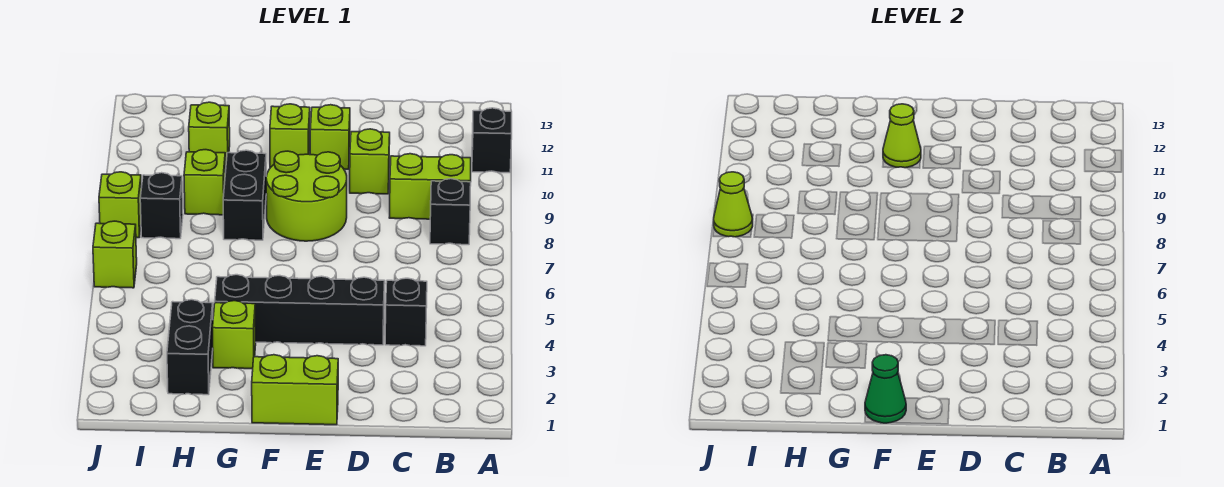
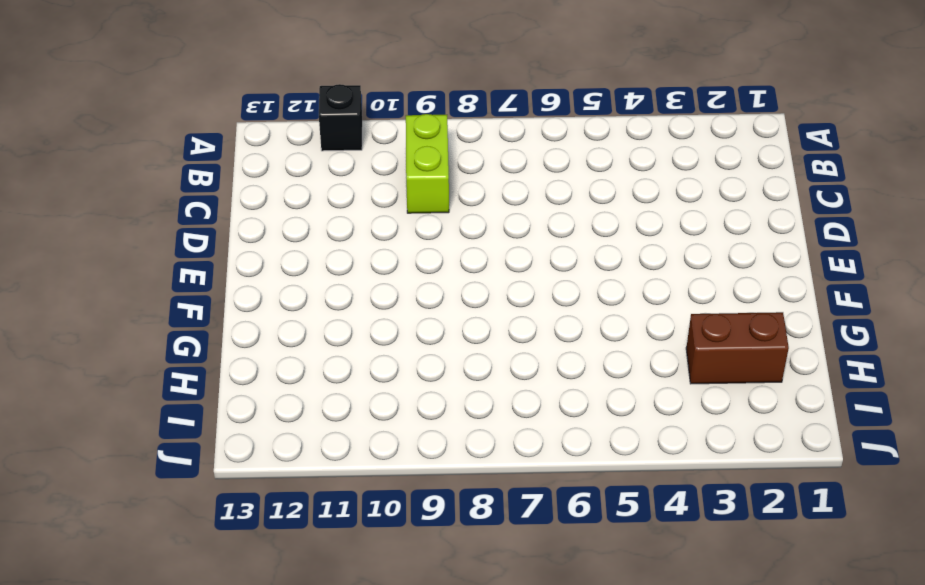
brown brick H2:H3 level 1 -> black brick H2:H3 level 1
none -> black brick B8 level 1
none -> black brick C4 level 1
none -> black brick D4:G4 level 1

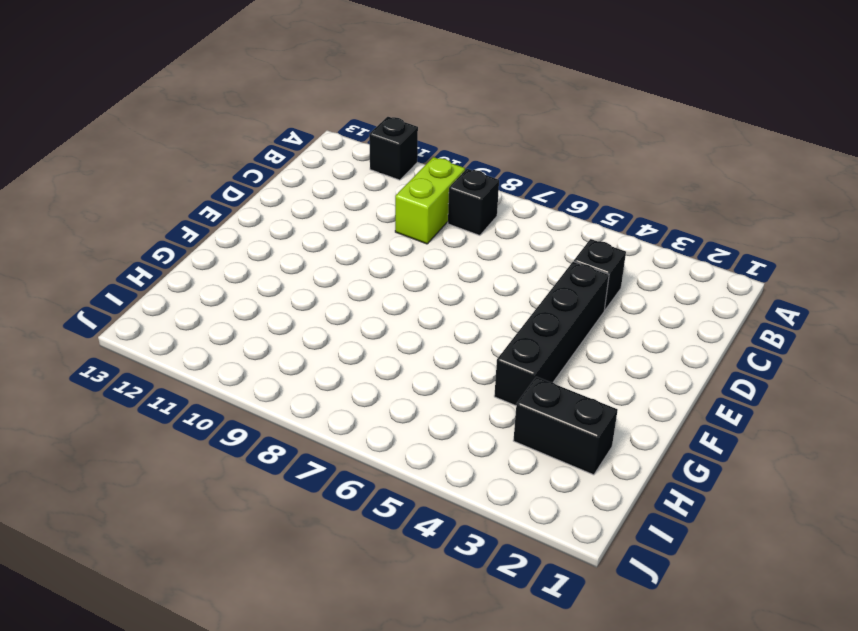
none -> lime brick D10 level 1
none -> lime brick E1:F1 level 1
none -> lime round brick E8:F9 level 1

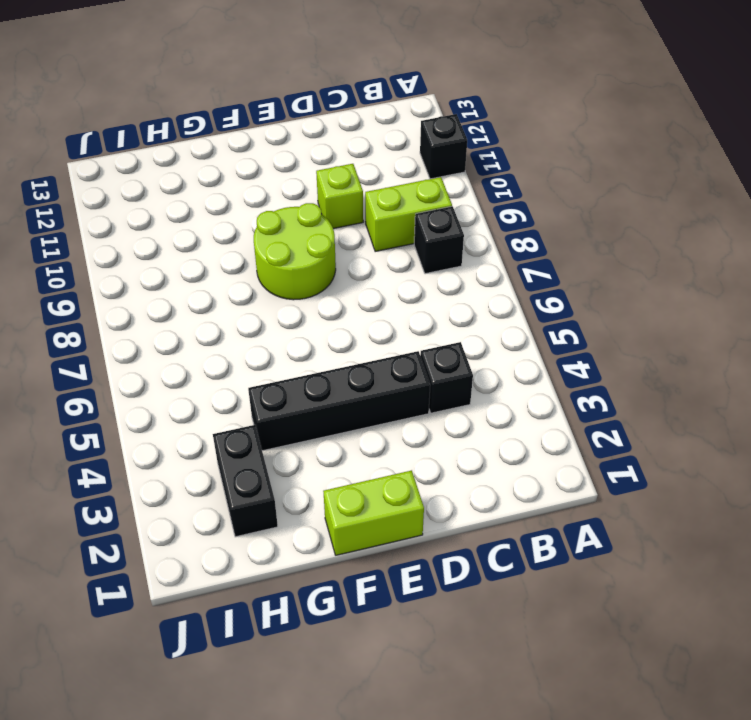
none -> lime brick E11 level 1
none -> lime brick F11 level 1
none -> lime brick G3 level 1

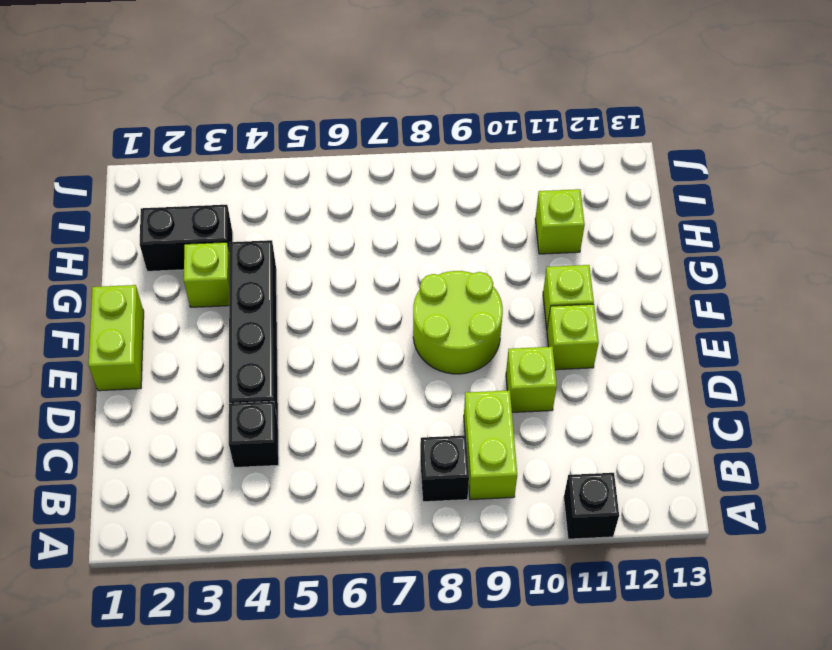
none -> black brick G8:G9 level 1
none -> lime brick H9 level 1
none -> black brick I8 level 1

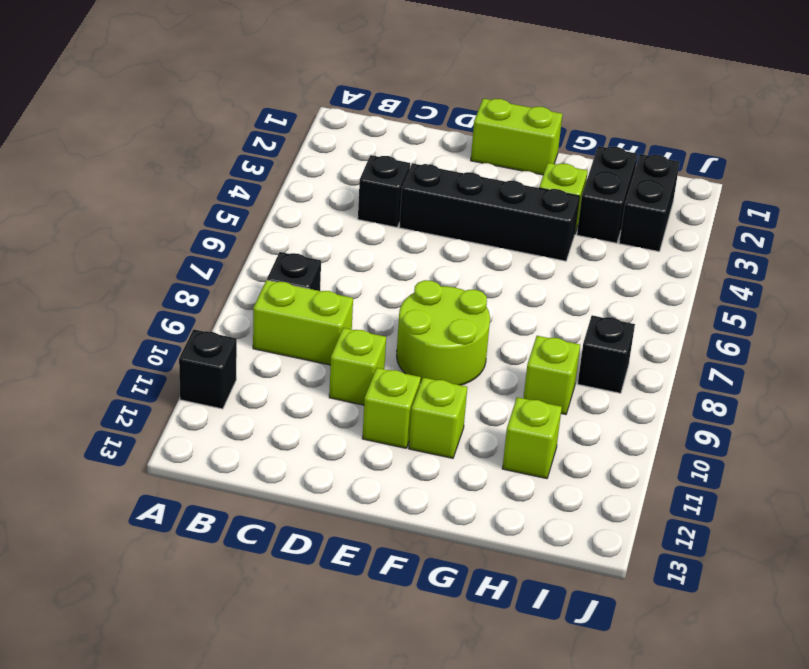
black brick I2:I3 level 1 -> black brick G8:G9 level 1
none -> lime brick J6 level 1
none -> lime brick J8 level 1
none -> green cone F1 level 2

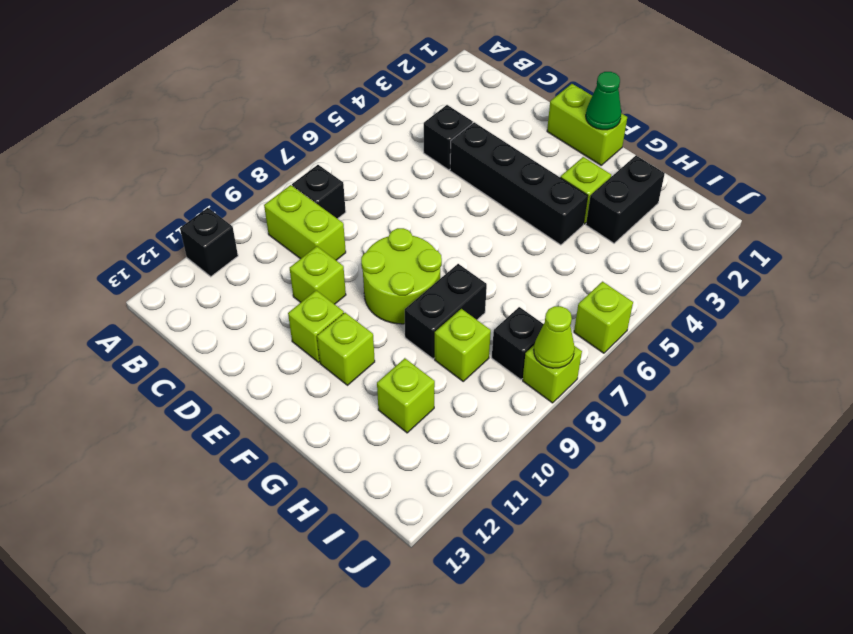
none -> lime cone F11 level 2

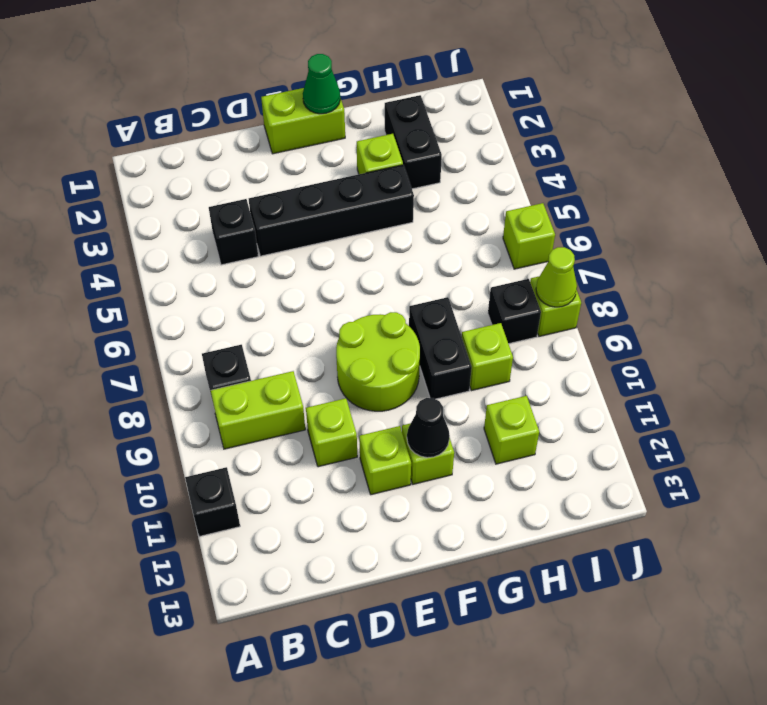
black cone F11 level 2 -> lime cone F11 level 2

